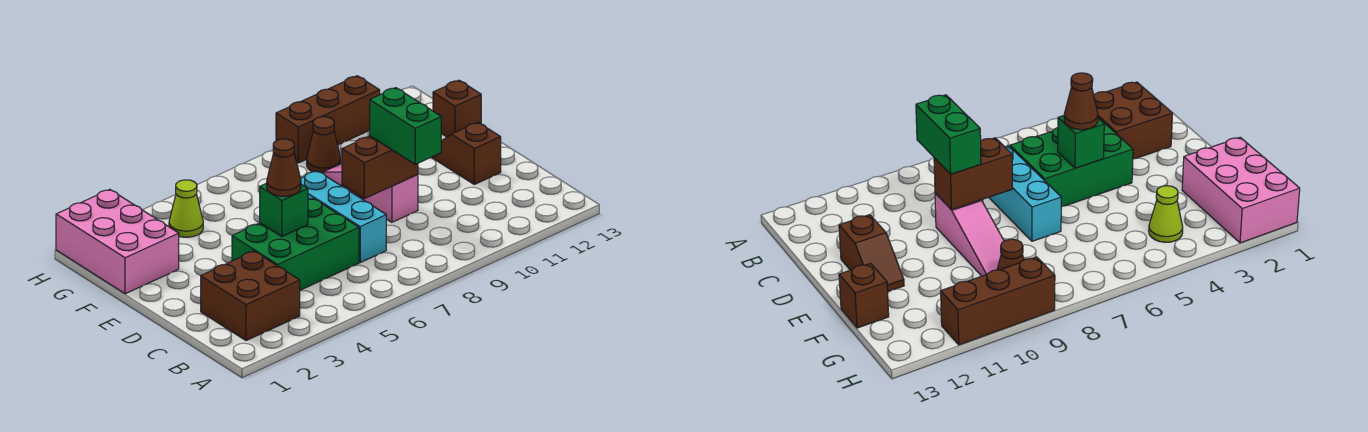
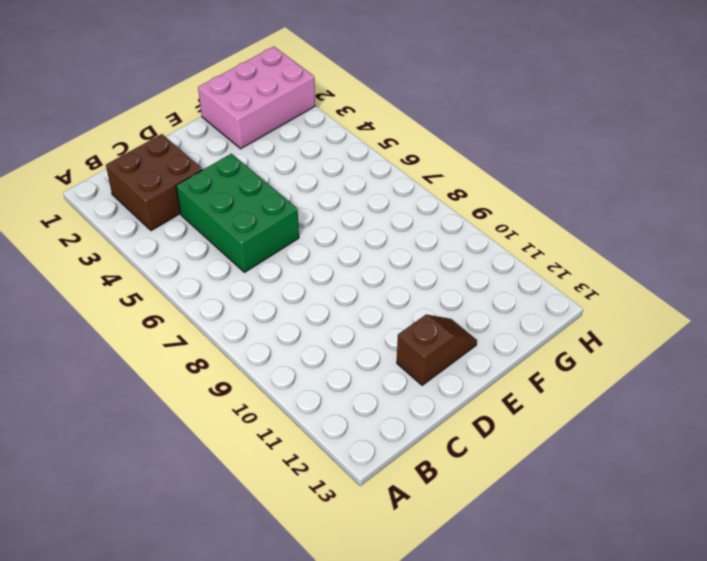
none -> cyan brick C7:E7 level 1
none -> pink slope D9:F9 level 1 top D
none -> brown brick F13 level 1

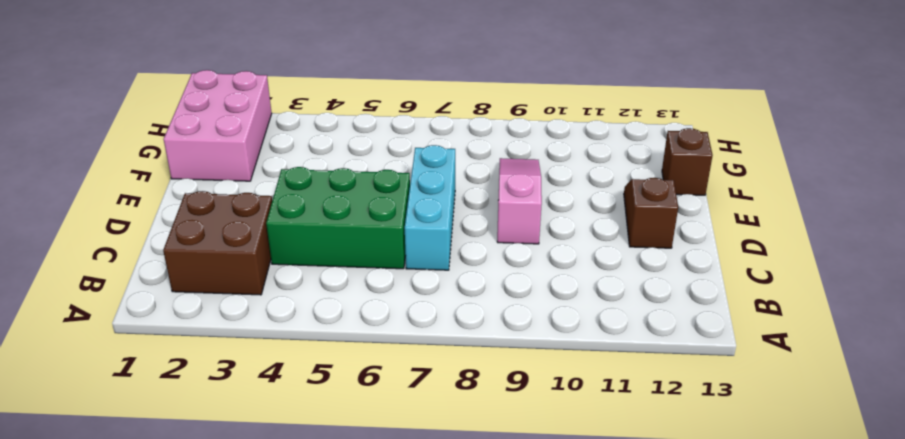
none -> lime cone G4 level 1
none -> brown cone G9 level 1
none -> brown brick H9:H11 level 1

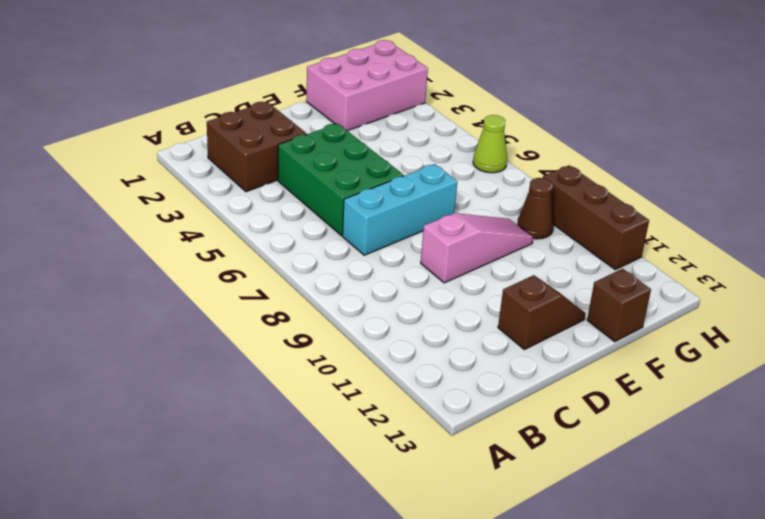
lime cone H6 level 1 -> lime cone G4 level 1
none -> green brick D5 level 2
none -> brown brick D8:D9 level 2
none -> green brick C9:D9 level 3

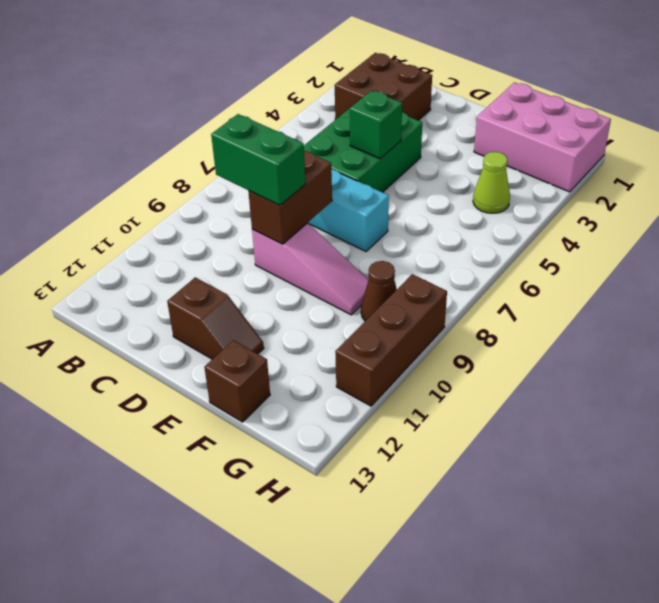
none -> brown cone D5 level 3

